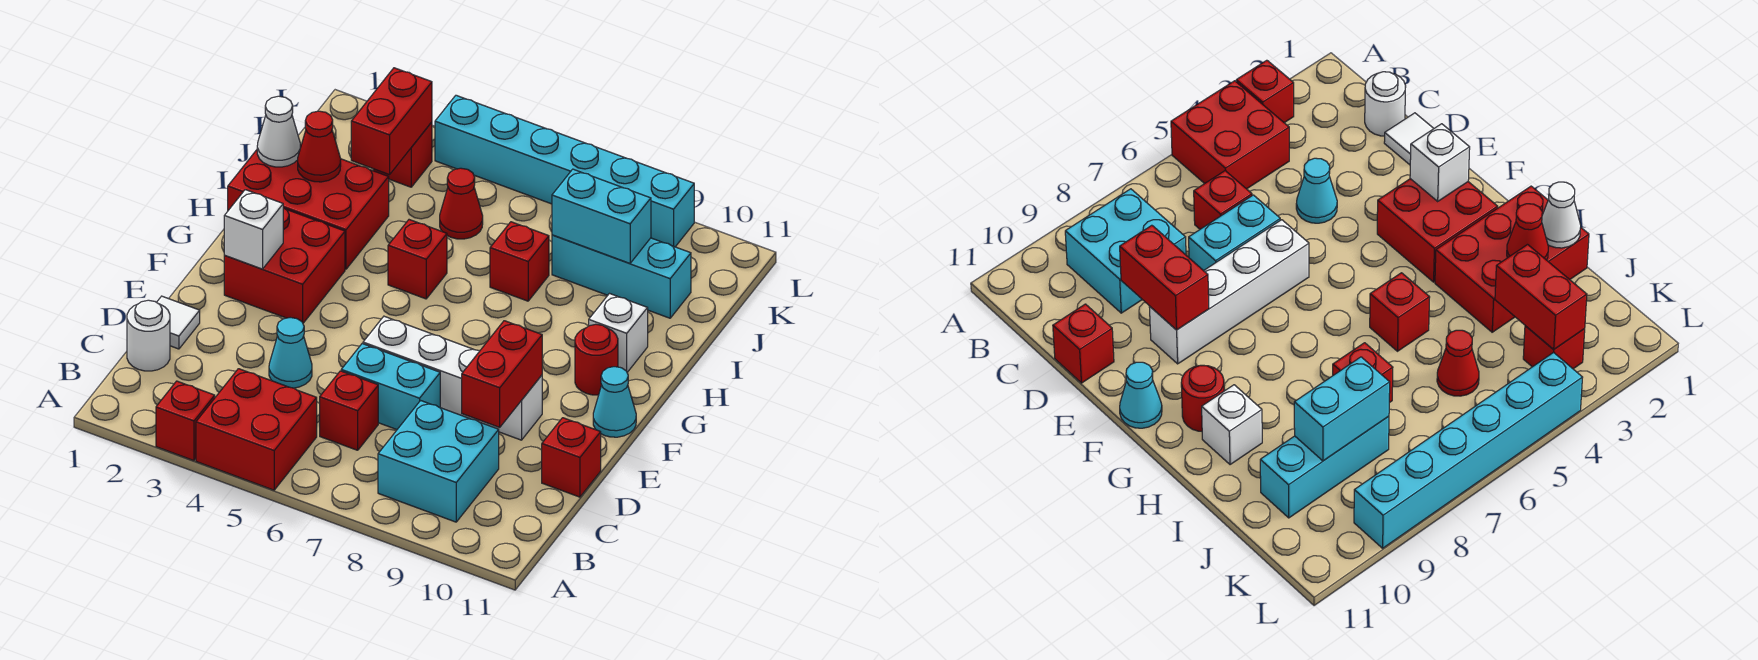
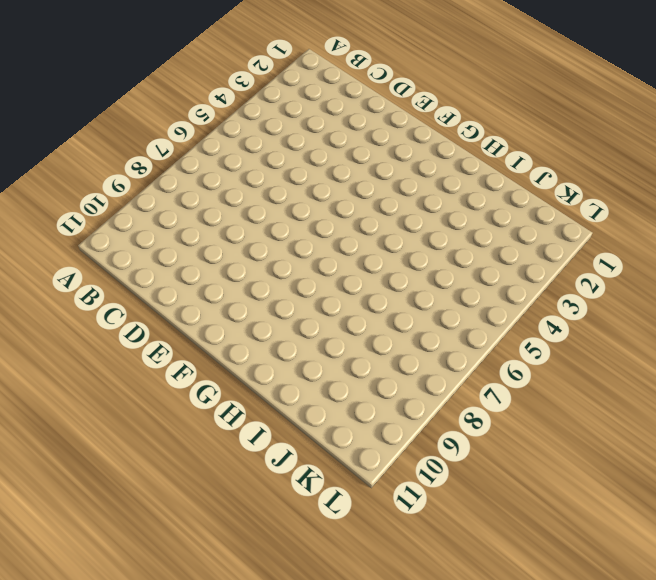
none -> red brick A3 level 1
none -> red brick A4:B5 level 1
none -> cyan brick B8:C9 level 1

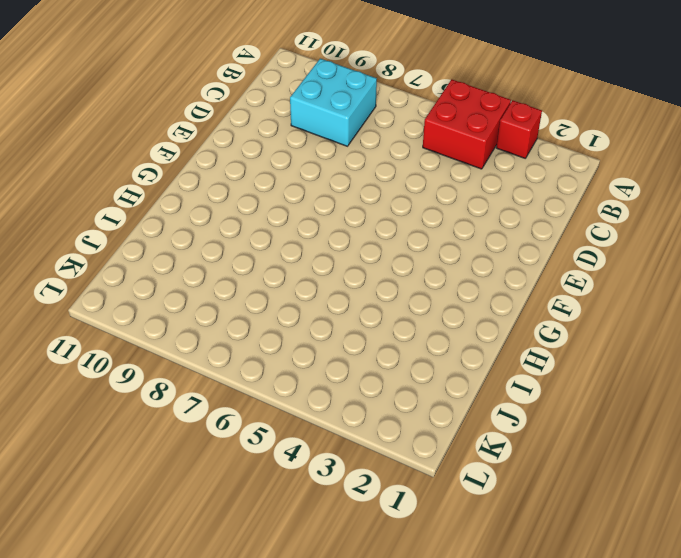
none -> white round brick C1 level 1
none -> red brick C6 level 1
none -> white tile D1 level 1

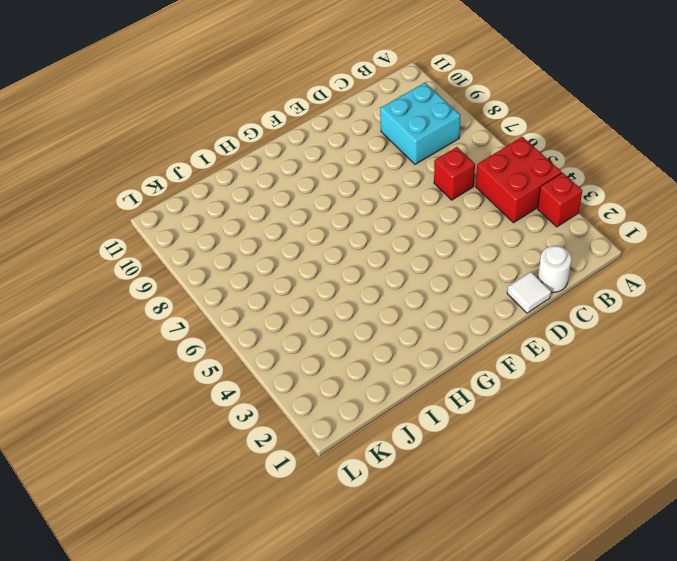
none -> cyan cone D4 level 1
none -> cyan brick D6:D7 level 1
none -> red brick D11 level 1

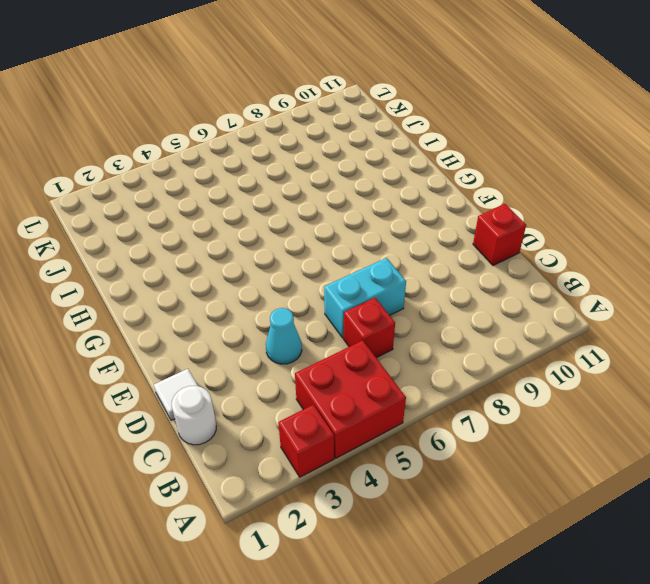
none -> cyan brick B8:C9 level 1
none -> white brick E6:E9 level 1
none -> red brick F2:G3 level 1

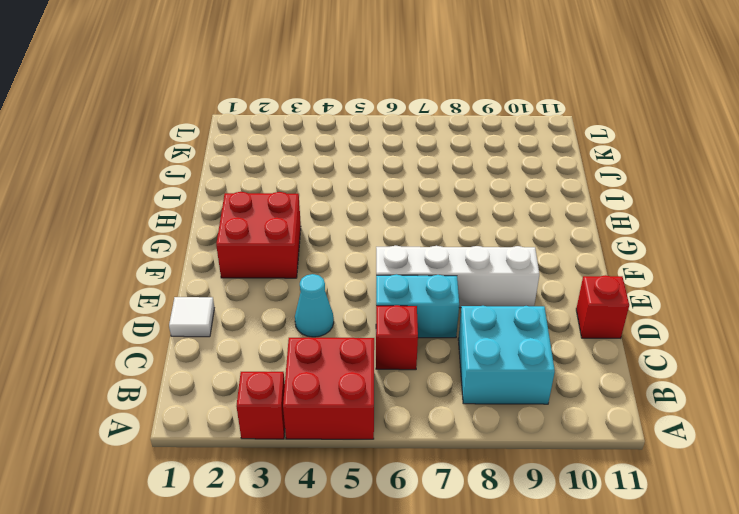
none -> white round brick C1 level 1
none -> cyan cone F11 level 1
none -> red round brick G10 level 1

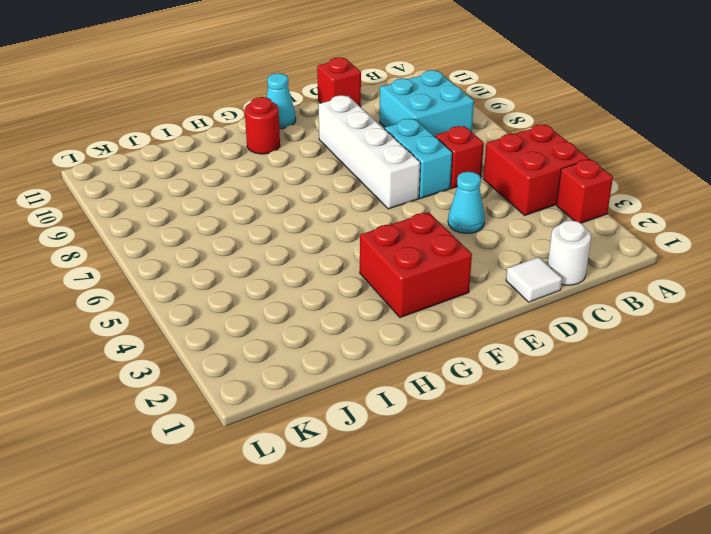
none -> red brick H1:I3 level 1
none -> red brick H5 level 1
none -> white brick H10 level 1

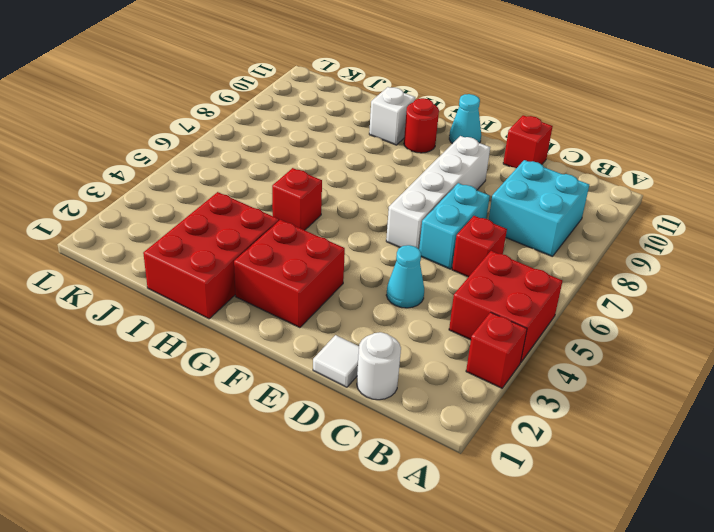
none -> red brick I7 level 1
none -> red cone J5 level 1
none -> cyan brick J8:J10 level 1

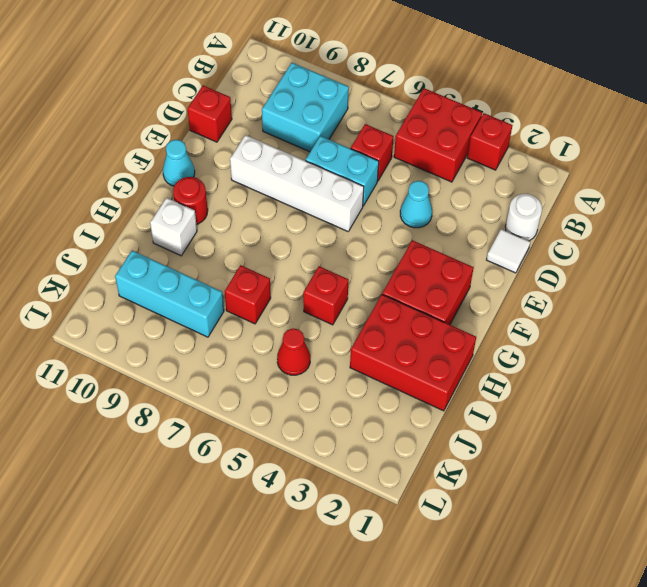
none -> red brick K3 level 1
none -> cyan brick L4:L9 level 1
none -> red brick D9:E9 level 2

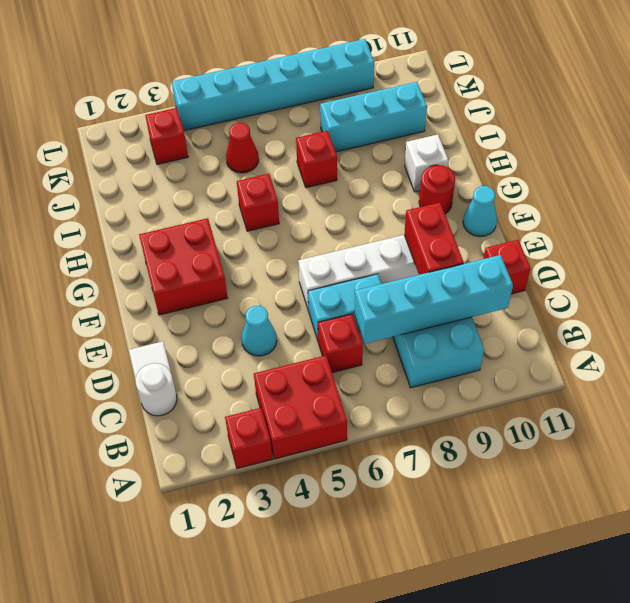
cyan brick C7:C10 level 2 -> none
none -> red brick H1:I3 level 1
none -> white brick F2 level 2
none -> white cone I1 level 2

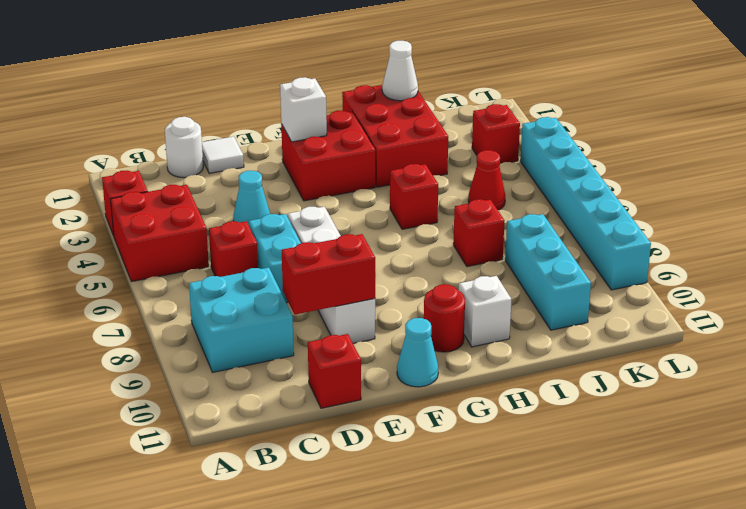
none -> red cone I2 level 2
none -> red brick J3:K3 level 2
none -> cyan brick J8:J9 level 2

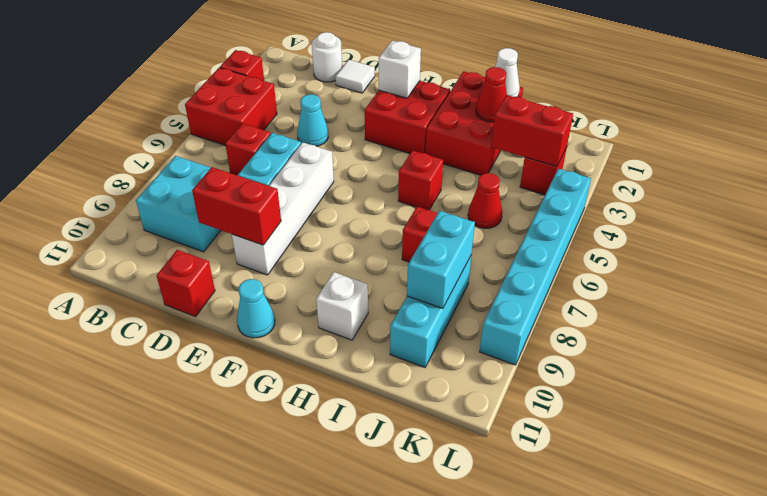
none -> red round brick G10 level 1

